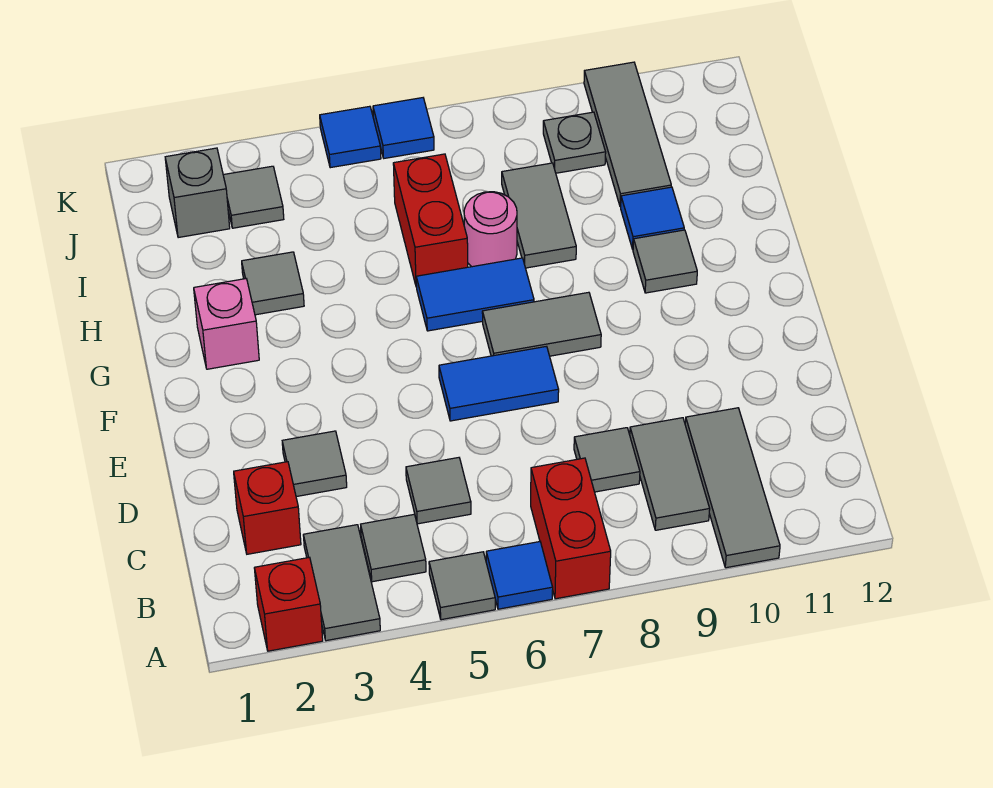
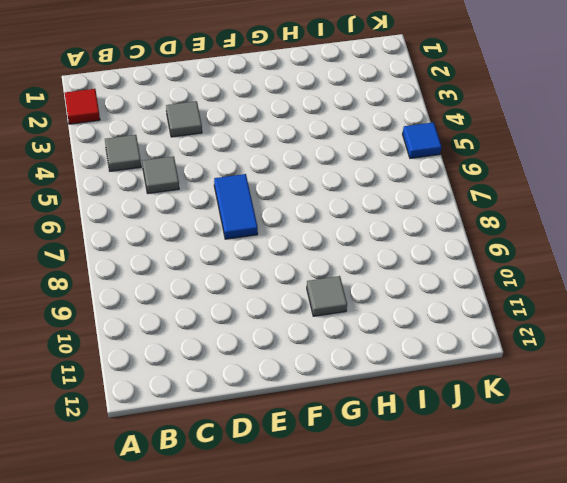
red tile A2 level 1 -> red brick A2 level 1
none -> grey tile A3:B3 level 1
none -> grey tile A5 level 1
none -> blue tile A6 level 1

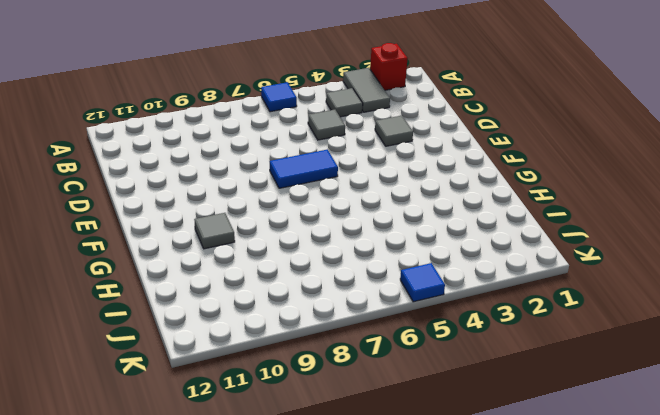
none -> grey tile A5 level 1
none -> red brick A7:B7 level 1
none -> grey tile A10:C10 level 1

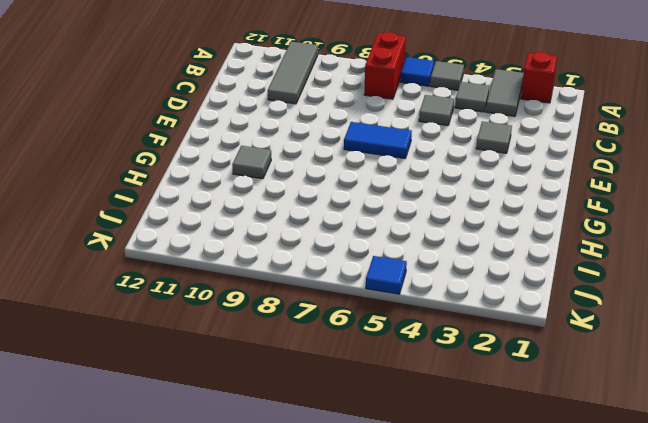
none -> grey tile B9:C9 level 1
none -> red brick C2 level 1
none -> grey tile C8 level 1

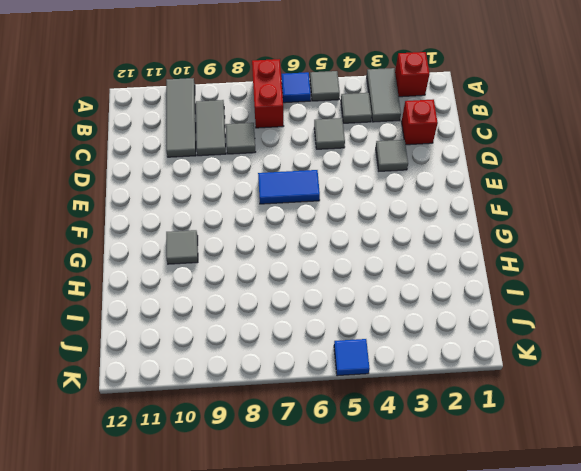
none -> grey tile F7:F8 level 1
none -> pink brick G2 level 1
none -> blue tile G6:G7 level 1

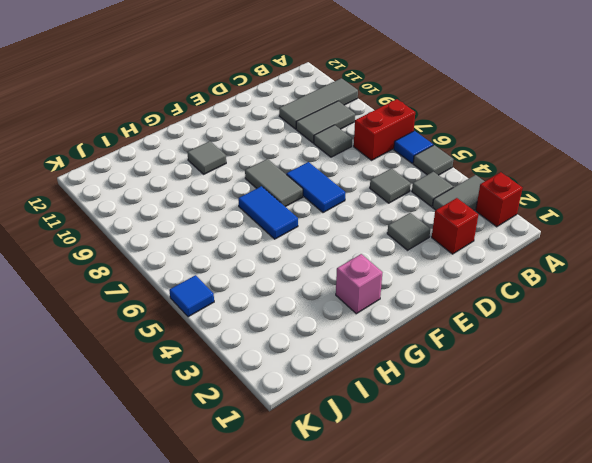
none -> grey tile H3 level 1
none -> red brick H6:I6 level 1
none -> pink round brick H7 level 1

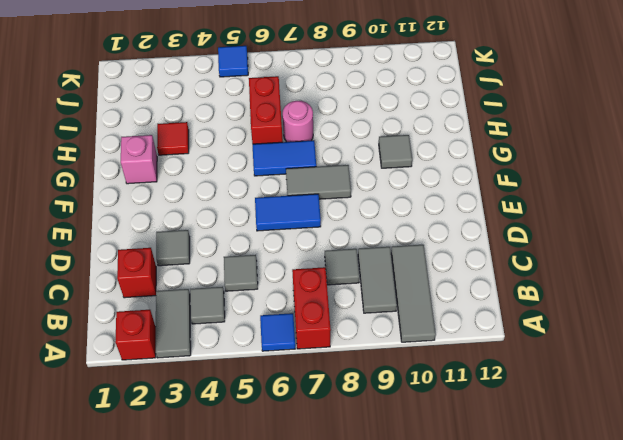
red tile H3 level 1 -> grey tile H3 level 1
none -> grey tile A5 level 1
none -> grey tile H8:I8 level 1
none -> blue tile H10 level 1

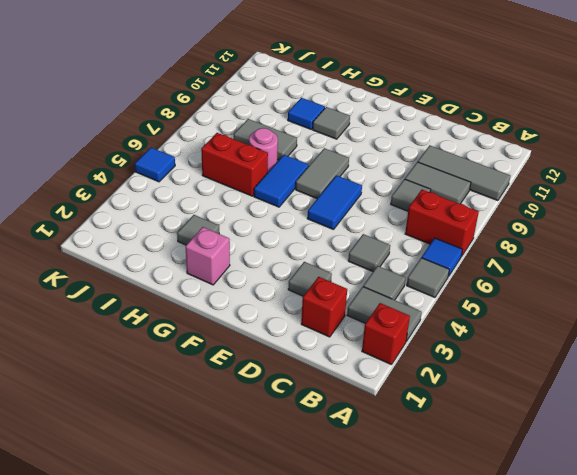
none -> grey tile I10:K10 level 1
none -> grey brick J2 level 1
none -> grey tile J3 level 1

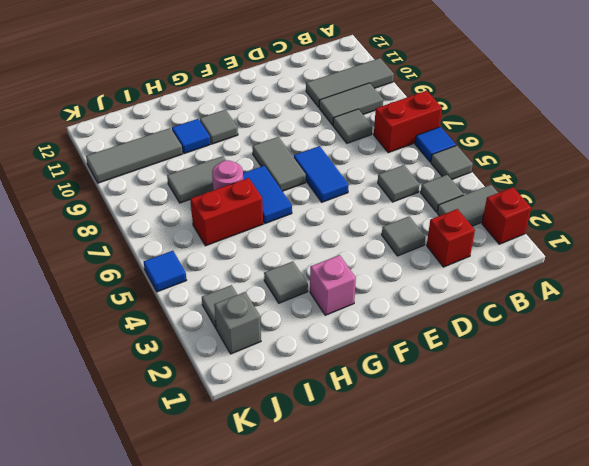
none -> grey plate J9 level 1
none -> blue tile K6 level 1

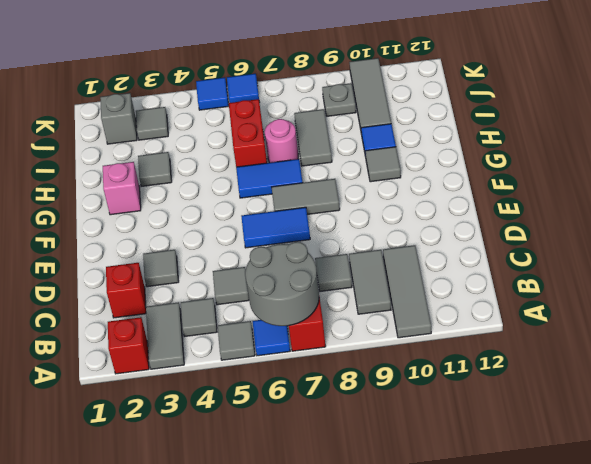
grey round brick A6:B7 level 2 -> none

